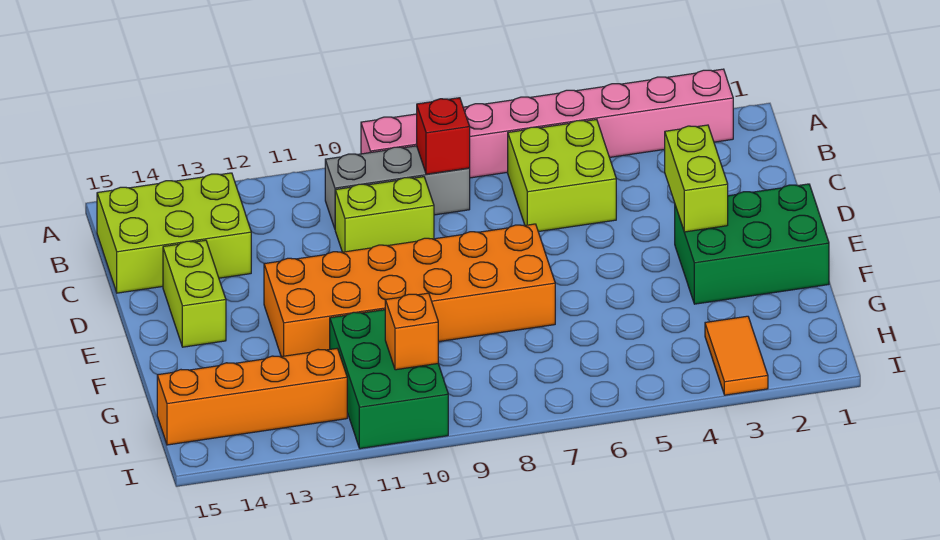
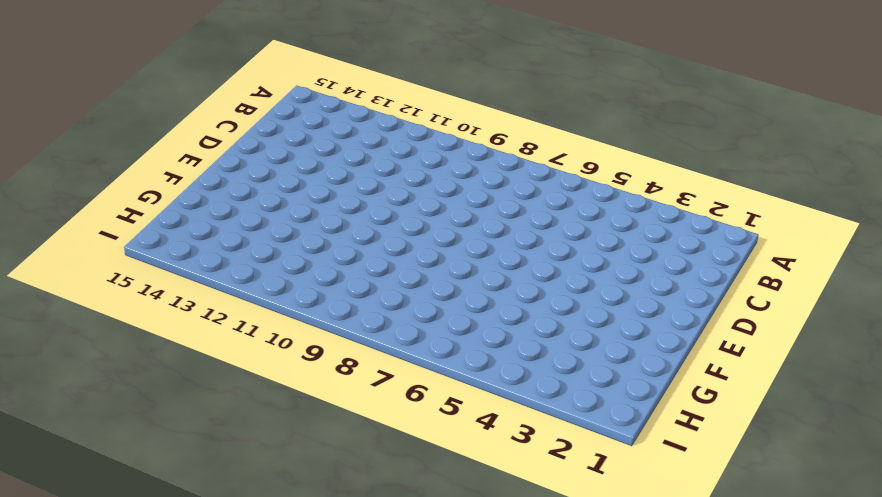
none -> pink brick A2:A9 level 1
none -> lime brick B5:C6 level 1
none -> grey brick B8:B10 level 1

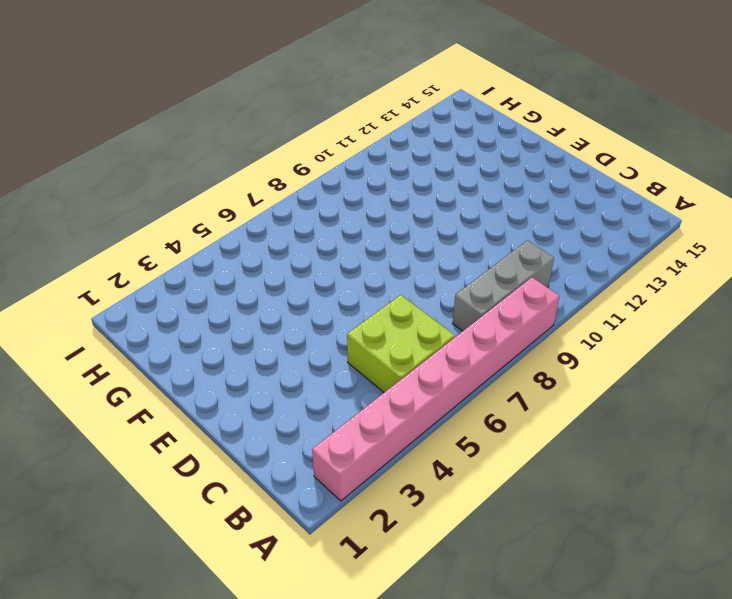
none -> lime brick B13:C15 level 1
none -> lime brick C9:C10 level 1
none -> lime brick D14:E14 level 1

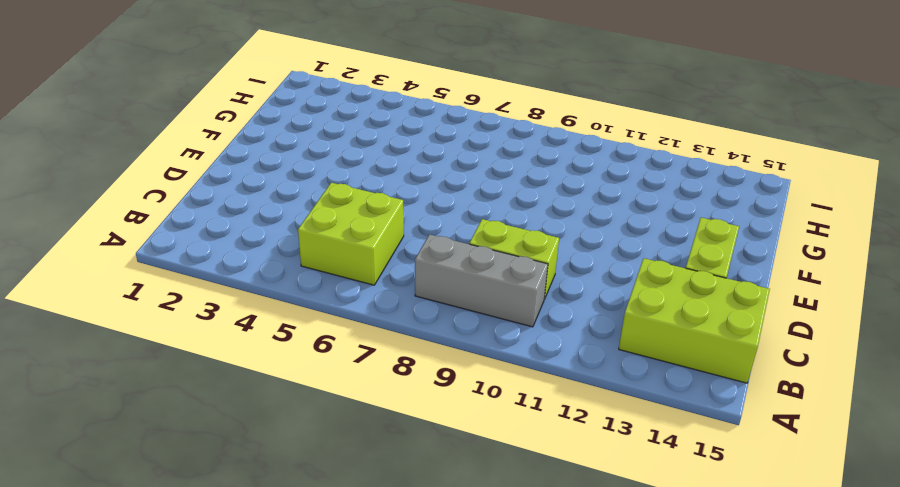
none -> pink brick A2:A9 level 1
none -> green brick E1:F3 level 1
none -> orange brick E7:F12 level 1

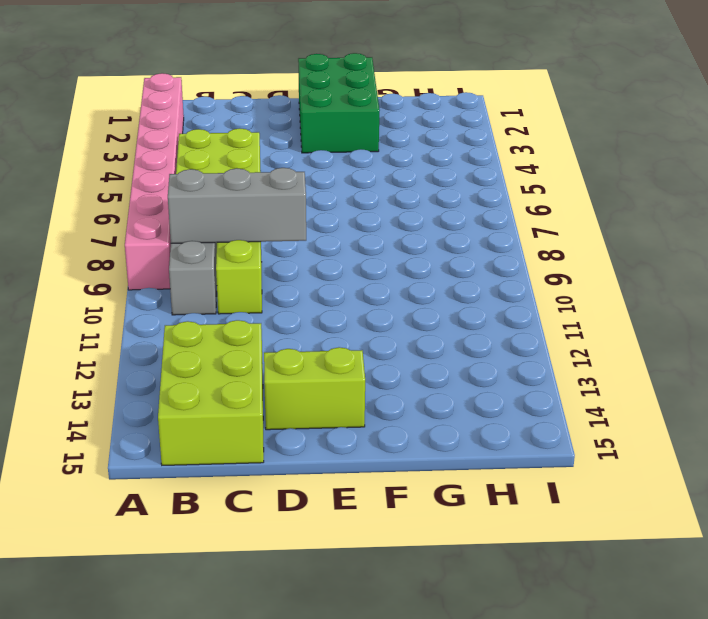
grey brick B9:D9 level 2 -> none
none -> orange brick E7:F12 level 1
none -> green brick G10:I11 level 1
none -> orange tile H3:I3 level 1

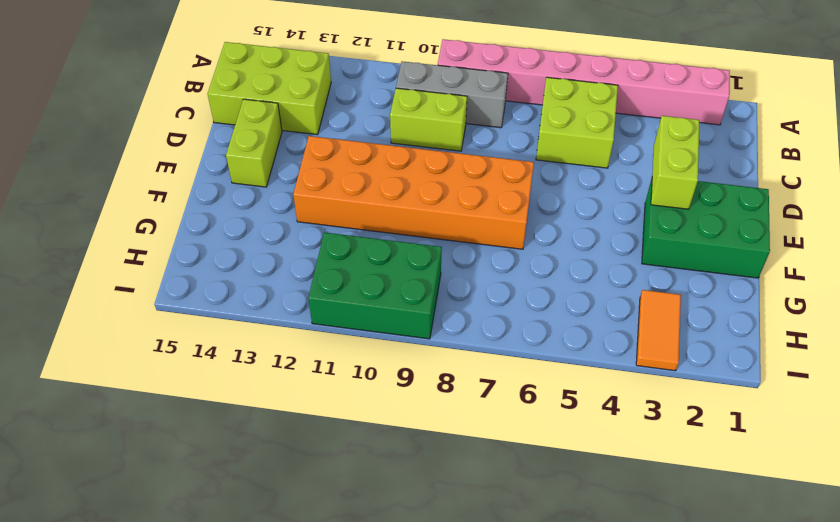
green brick H9:I11 level 1 -> green brick G10:I11 level 1
none -> orange brick H12:H15 level 1
none -> red brick B8 level 2
none -> orange brick H10 level 2

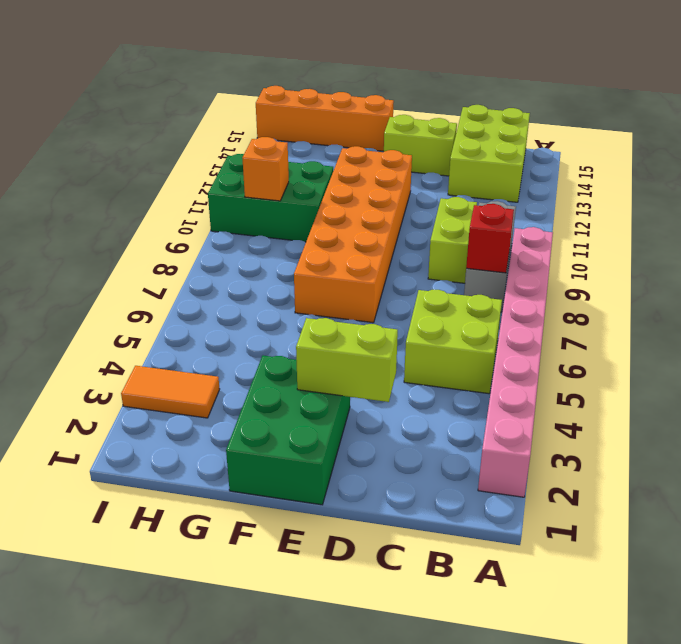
orange brick F15:I15 level 1 -> orange brick H12:H15 level 1

